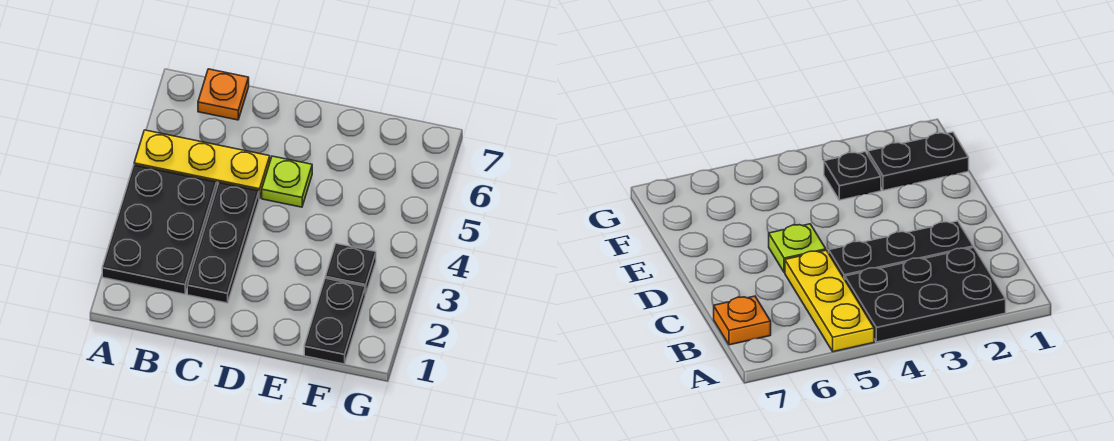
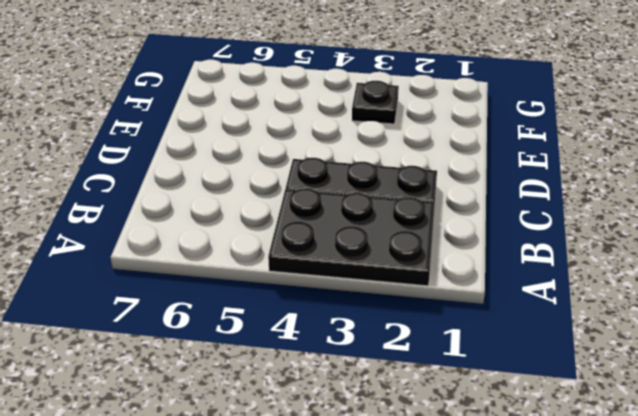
none -> yellow plate A5:C5 level 1
none -> orange plate B7 level 1

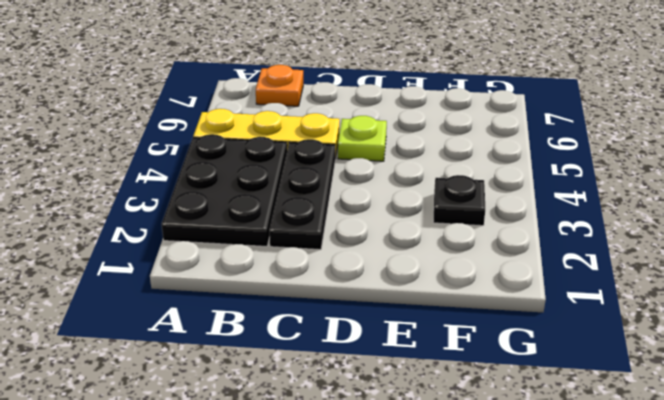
none -> black plate F1:F2 level 1

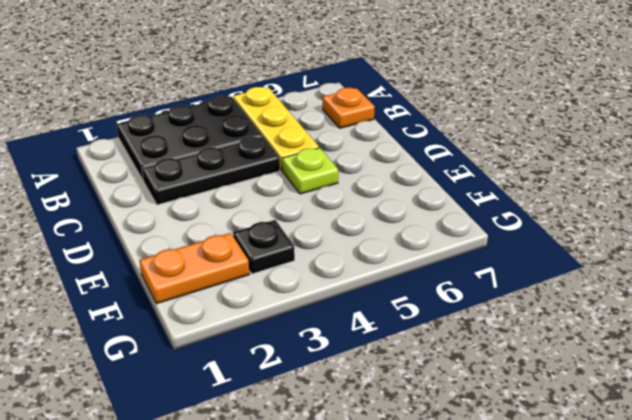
orange plate F1:F2 level 1 -> black plate F1:F2 level 1

